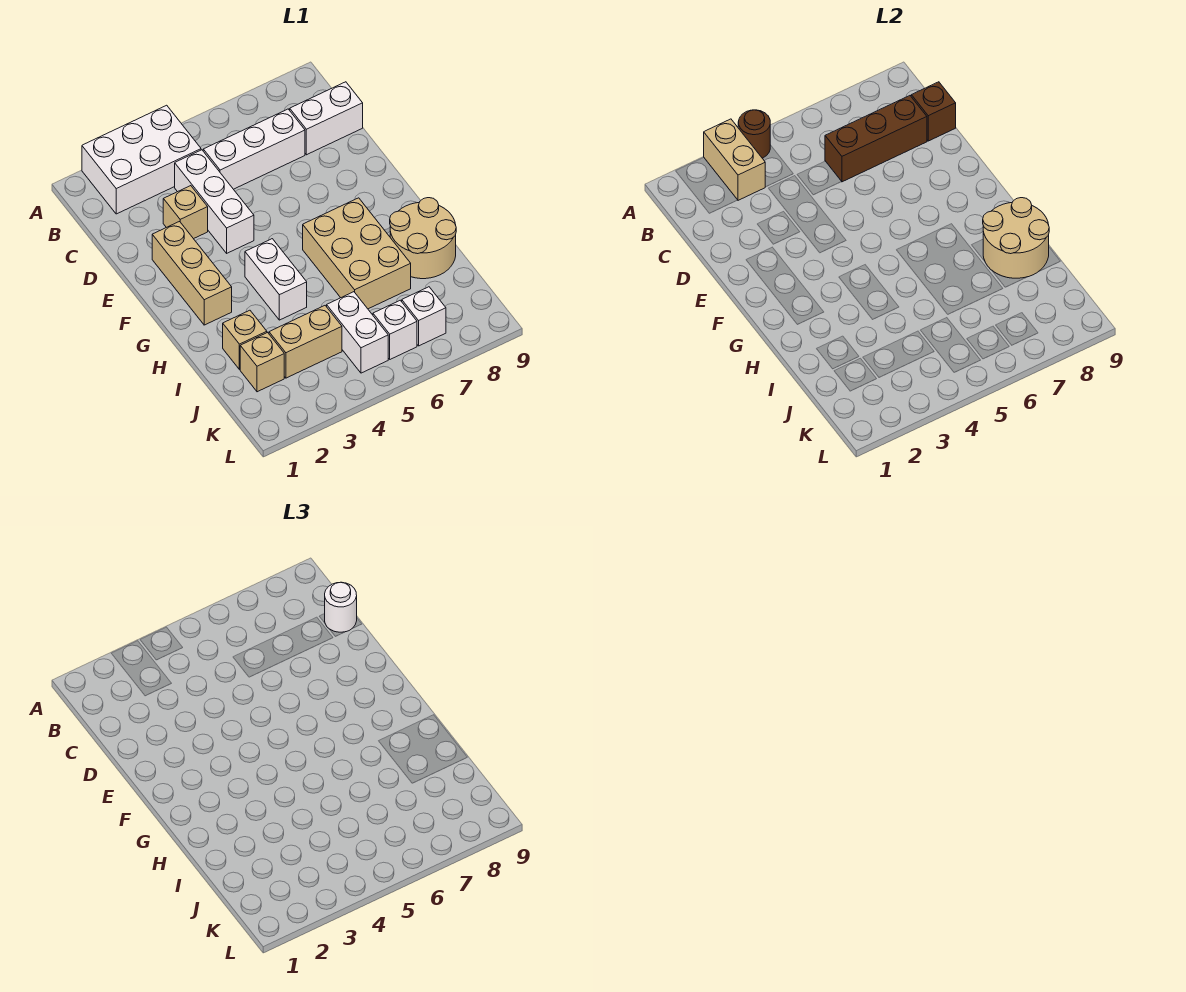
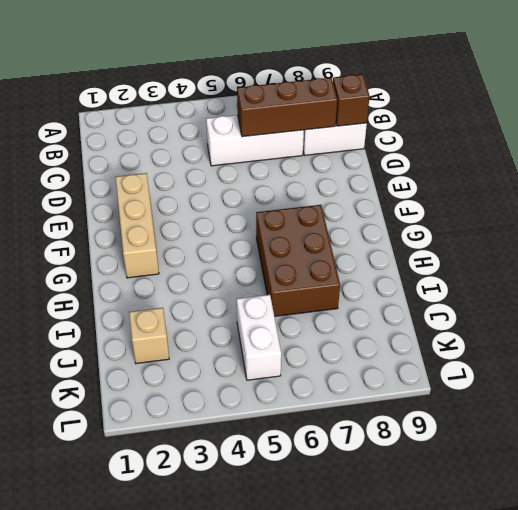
brown brick G6:I7 level 1 -> tan brick G6:I7 level 1
none -> white brick A2:B4 level 1
none -> white brick C4:E4 level 1
none -> tan brick D3 level 1

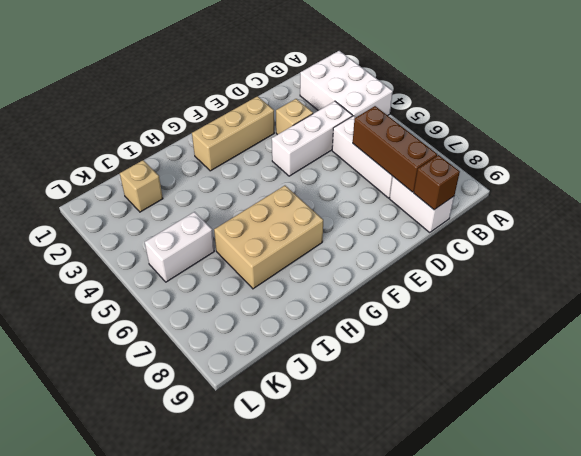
none -> white brick G4:H4 level 1
none -> tan round brick H8:I9 level 1
none -> tan brick I2 level 1

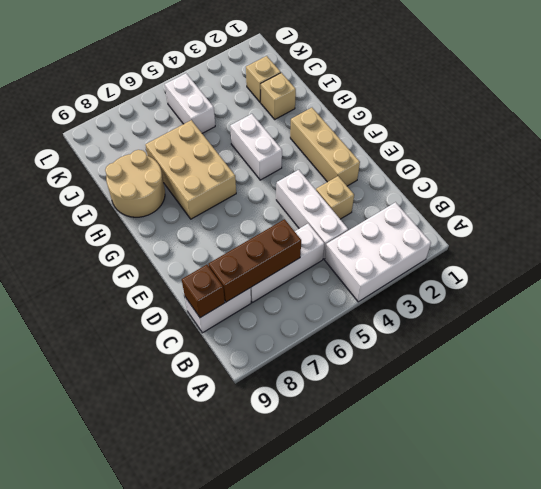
none -> tan brick J3:J4 level 1
none -> white brick K6 level 1
none -> white brick K7 level 1

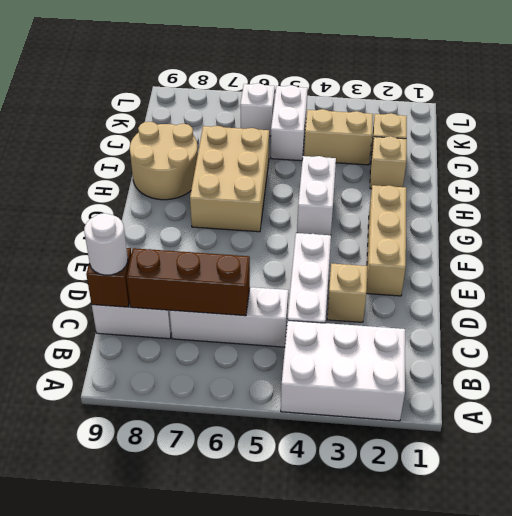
none -> white brick K7 level 1
none -> tan brick A3:B3 level 2
none -> brown round brick A4 level 2

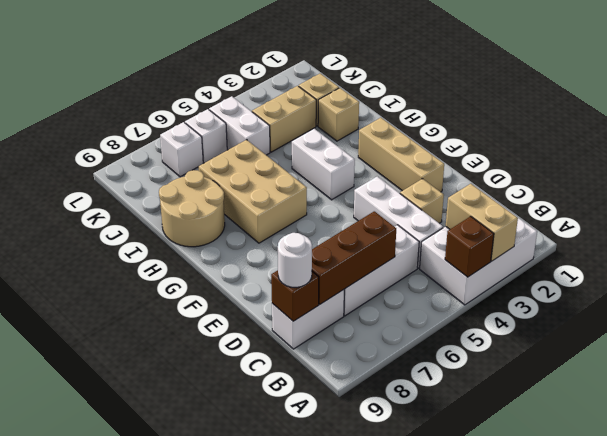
brown brick A4 level 2 -> brown round brick A4 level 2
none -> tan round brick H8:I9 level 2

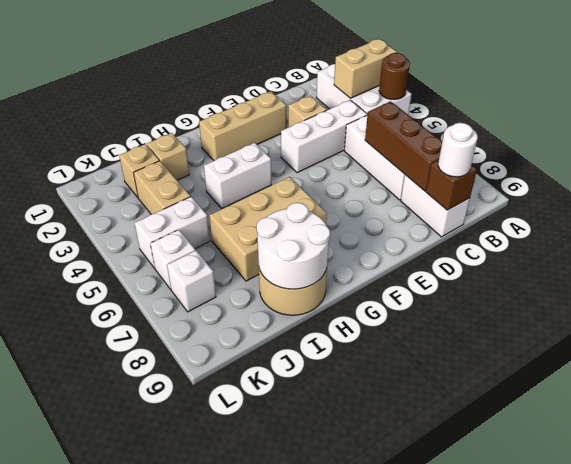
white round brick H8:I9 level 2 -> tan round brick H8:I9 level 2

